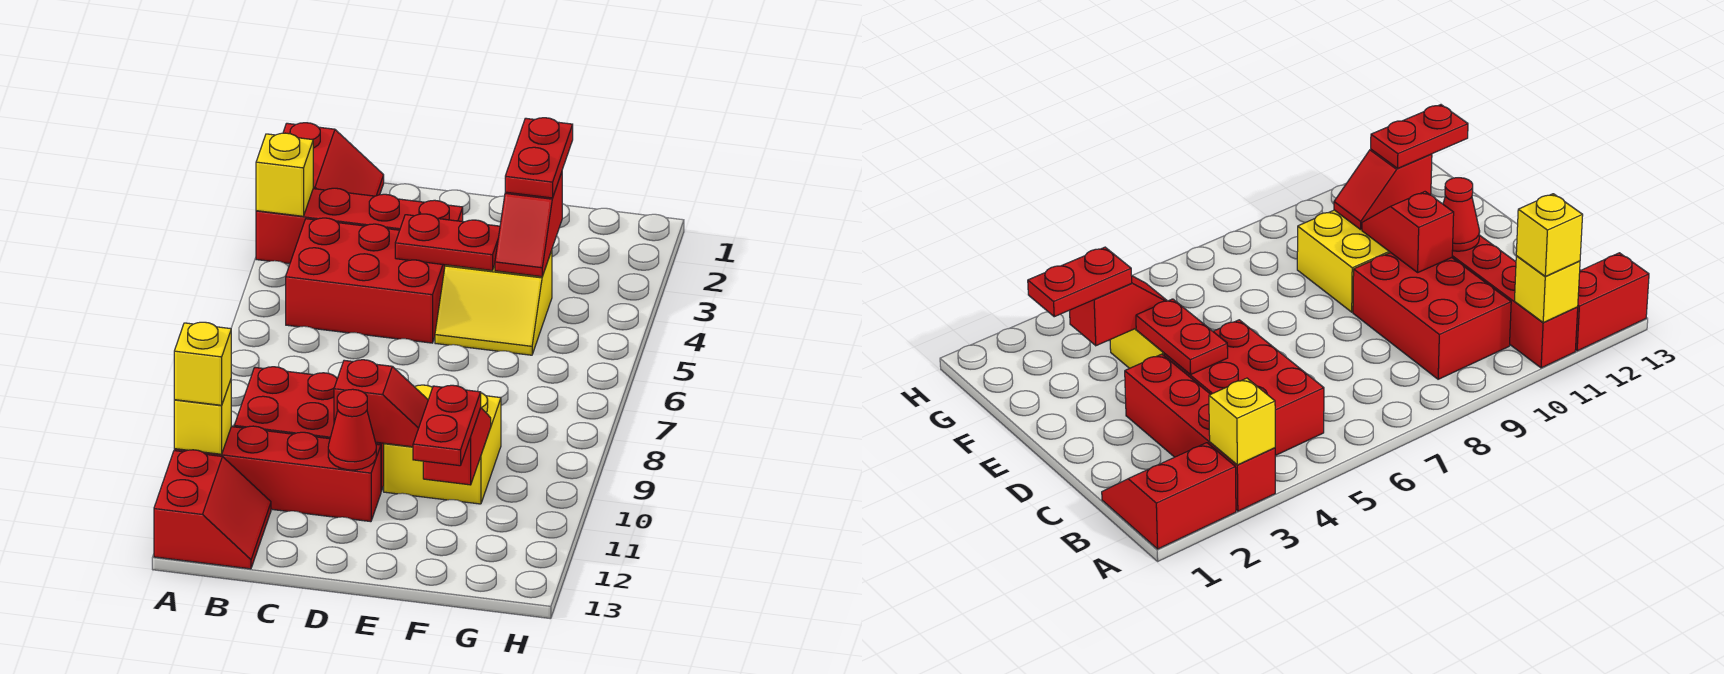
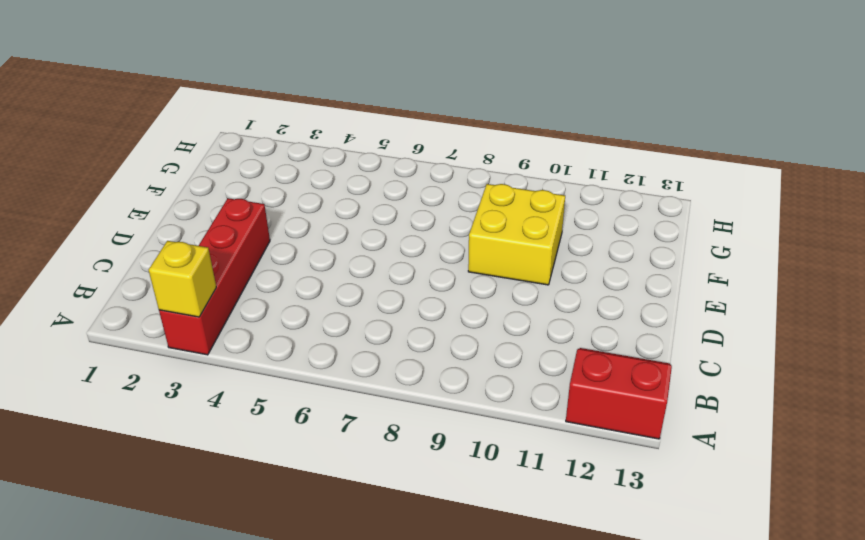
none -> red slope A1:B2 level 1 top A
none -> red brick A11:D11 level 1
none -> red brick B4:D5 level 1

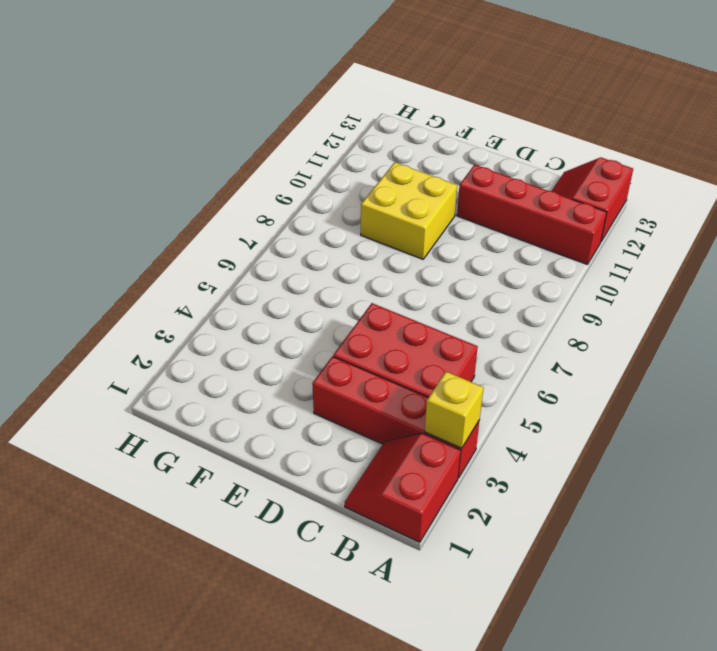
none -> red brick B9:D10 level 1
none -> yellow slope E4:F5 level 1 top 4
none -> yellow brick A11 level 2

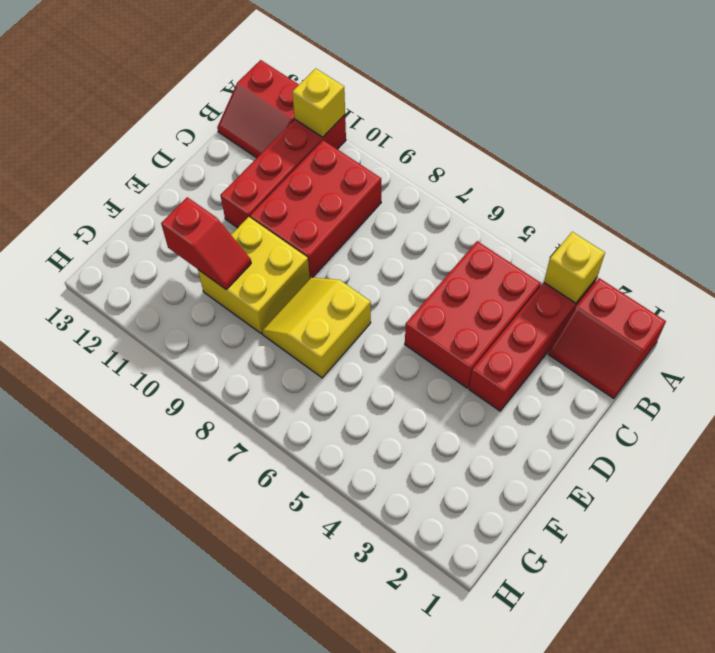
yellow slope E7:F8 level 1 top 7 -> yellow slope E4:F5 level 1 top 4
none -> red plate D4:E4 level 2
none -> red slope D10:E10 level 2 top D
none -> red cone D11 level 2

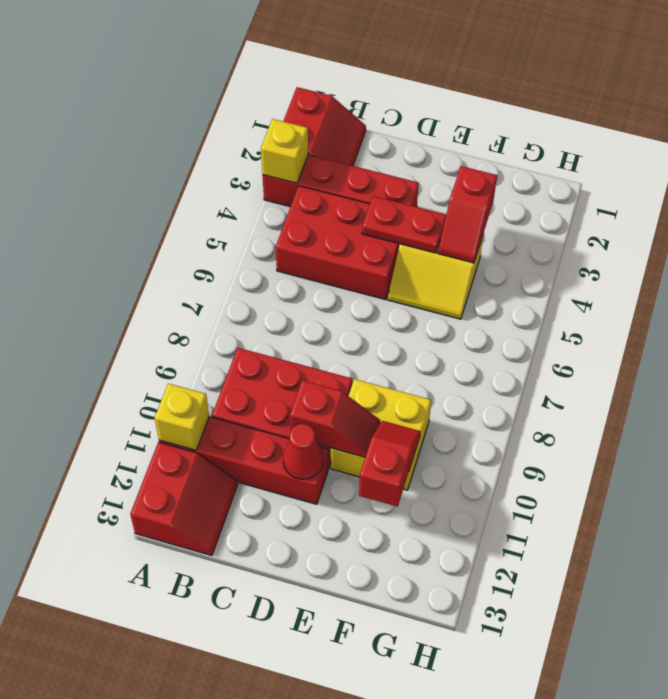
none -> yellow brick A11 level 3
none -> red plate F2:F3 level 3
none -> red plate F11:F12 level 3

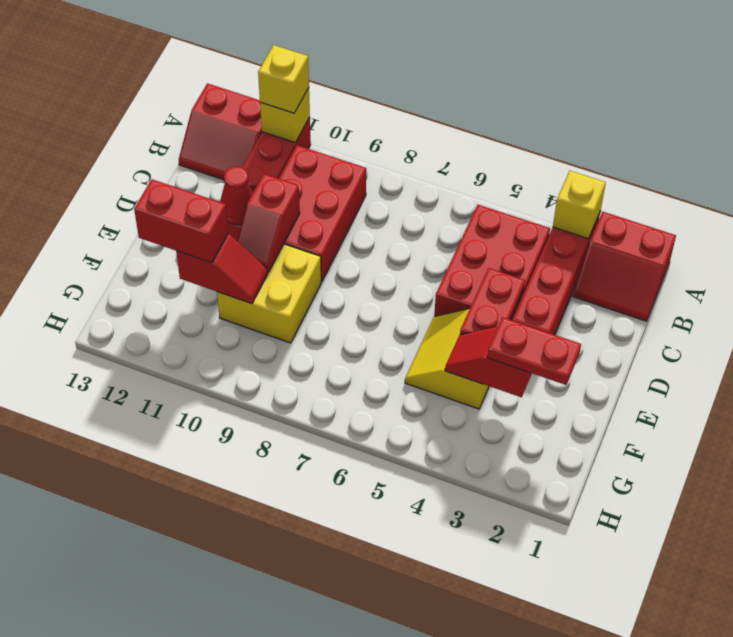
red brick F11:F12 level 3 -> red plate F11:F12 level 3

